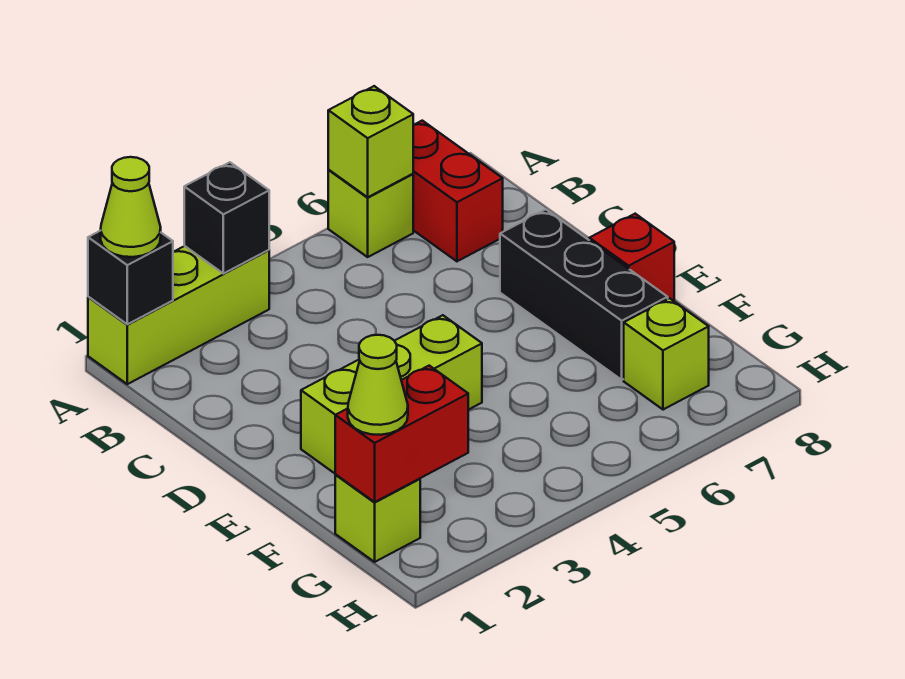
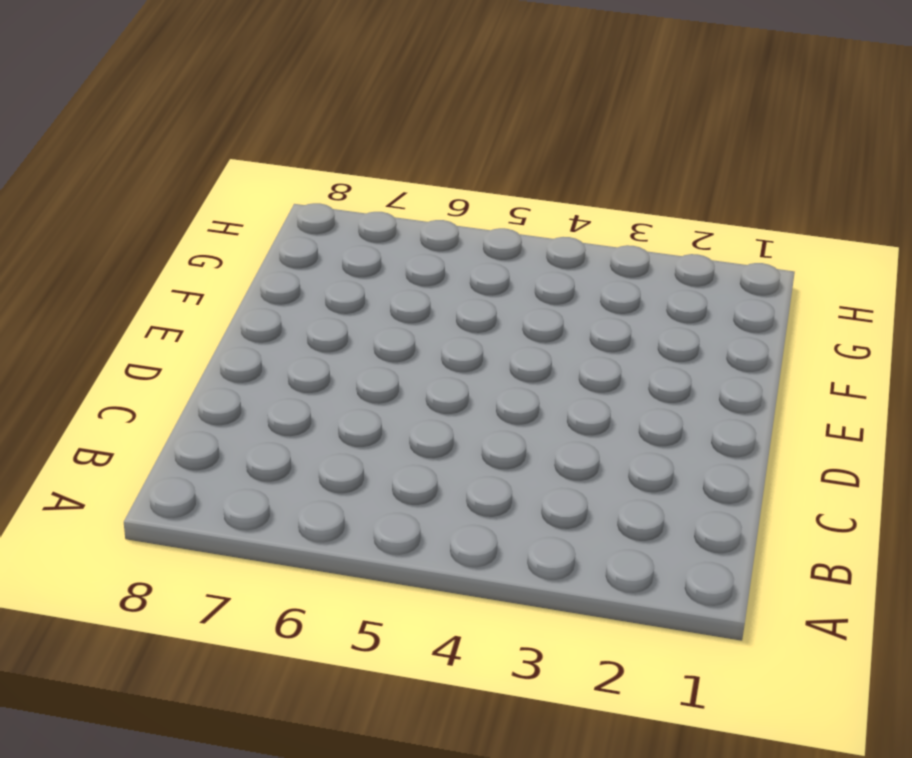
none -> lime brick A1:A3 level 1
none -> lime brick A6 level 1
none -> red brick A7:B7 level 1

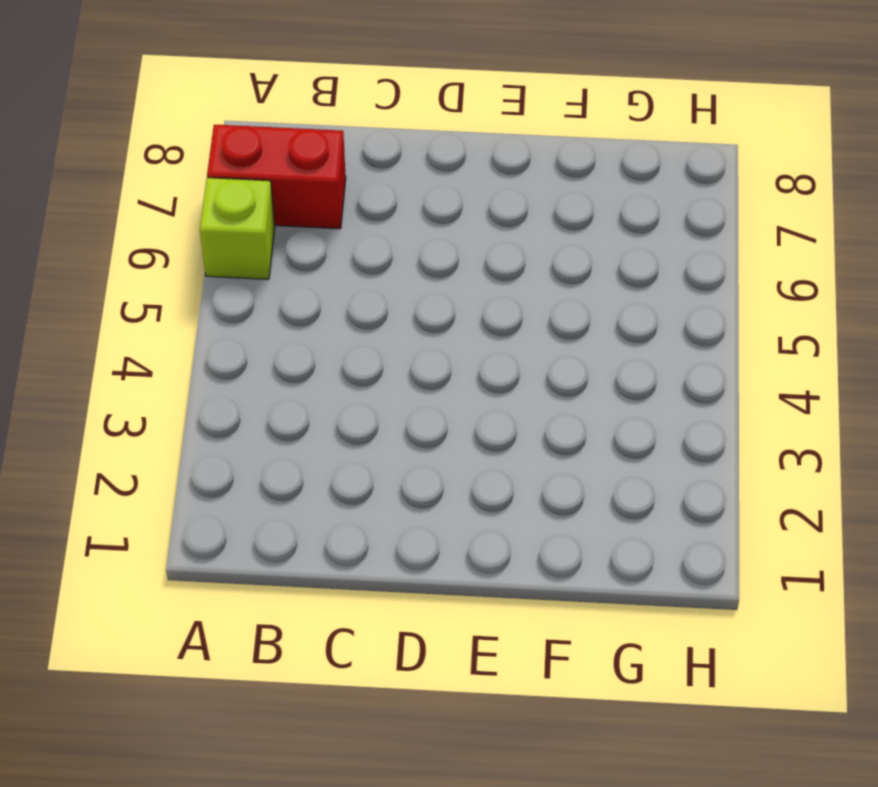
none -> lime brick A1:A3 level 1
none -> black brick D7:F7 level 1
none -> lime brick E2:E4 level 1

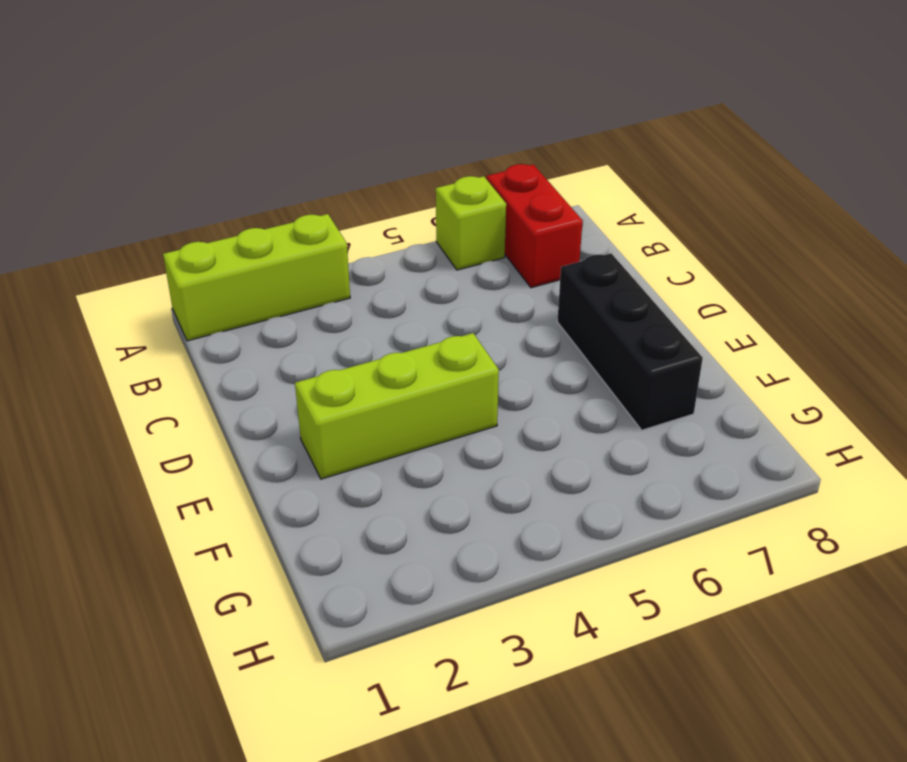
none -> red brick E8 level 1
none -> lime brick G1 level 1
none -> lime brick G7 level 1

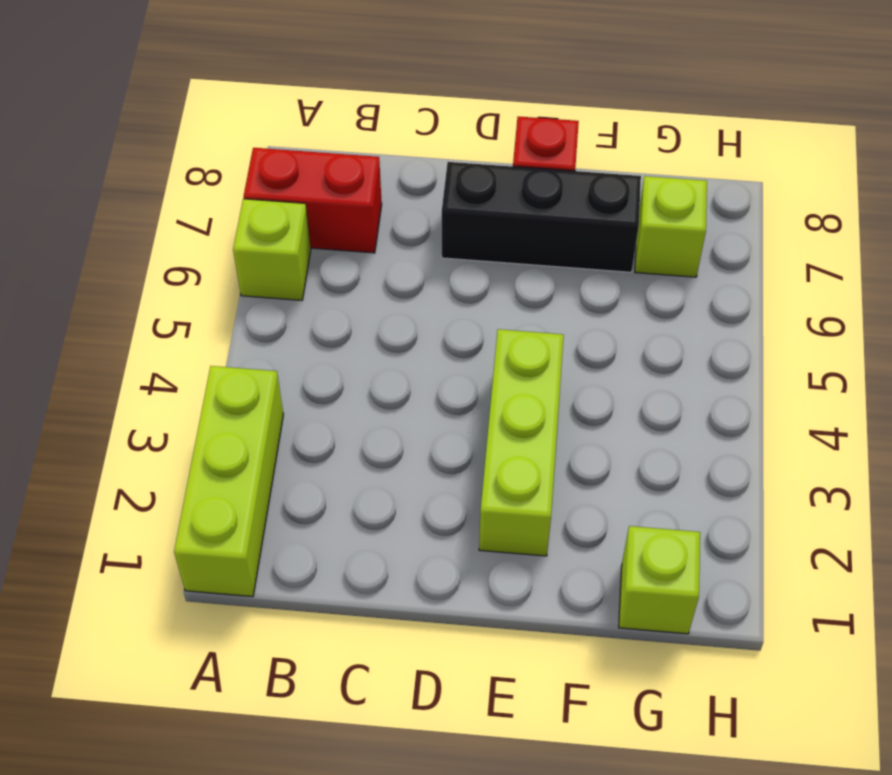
none -> black brick A1 level 2
none -> black brick A3 level 2
none -> lime brick A6 level 2

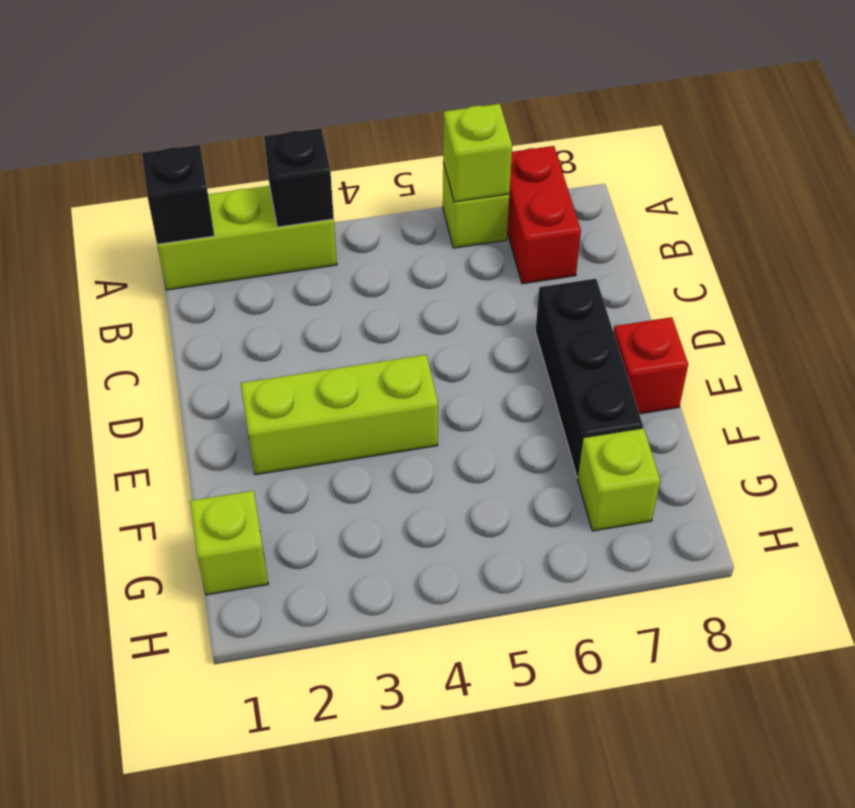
none -> red brick G1:G2 level 2
none -> lime cone A1 level 3
none -> lime cone G1 level 3

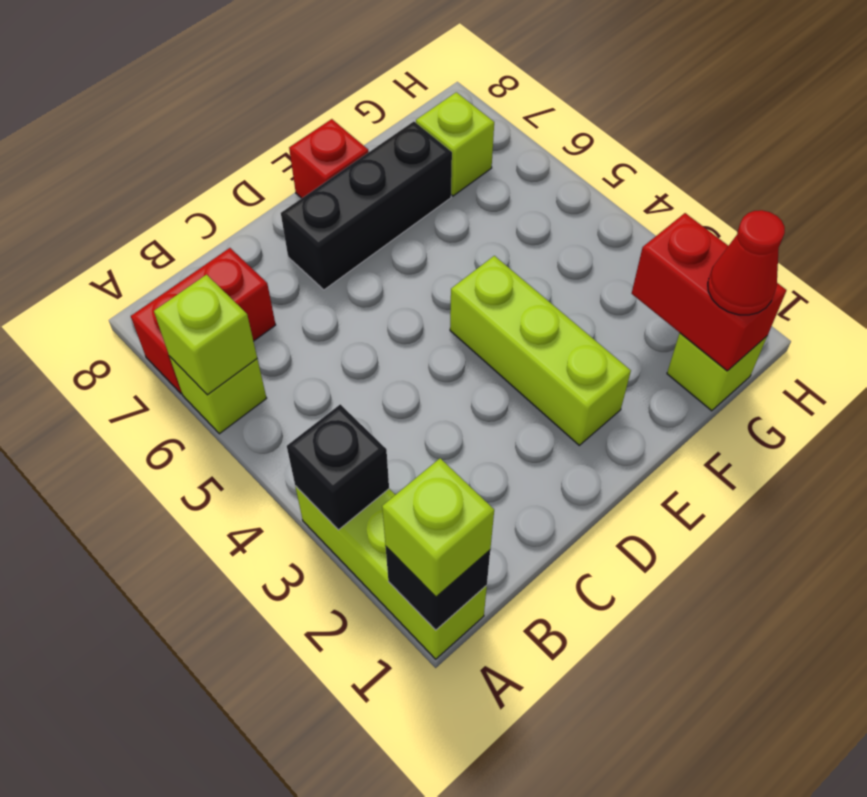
lime brick A1 level 3 -> lime cone A1 level 3
red cone G1 level 3 -> lime cone G1 level 3

